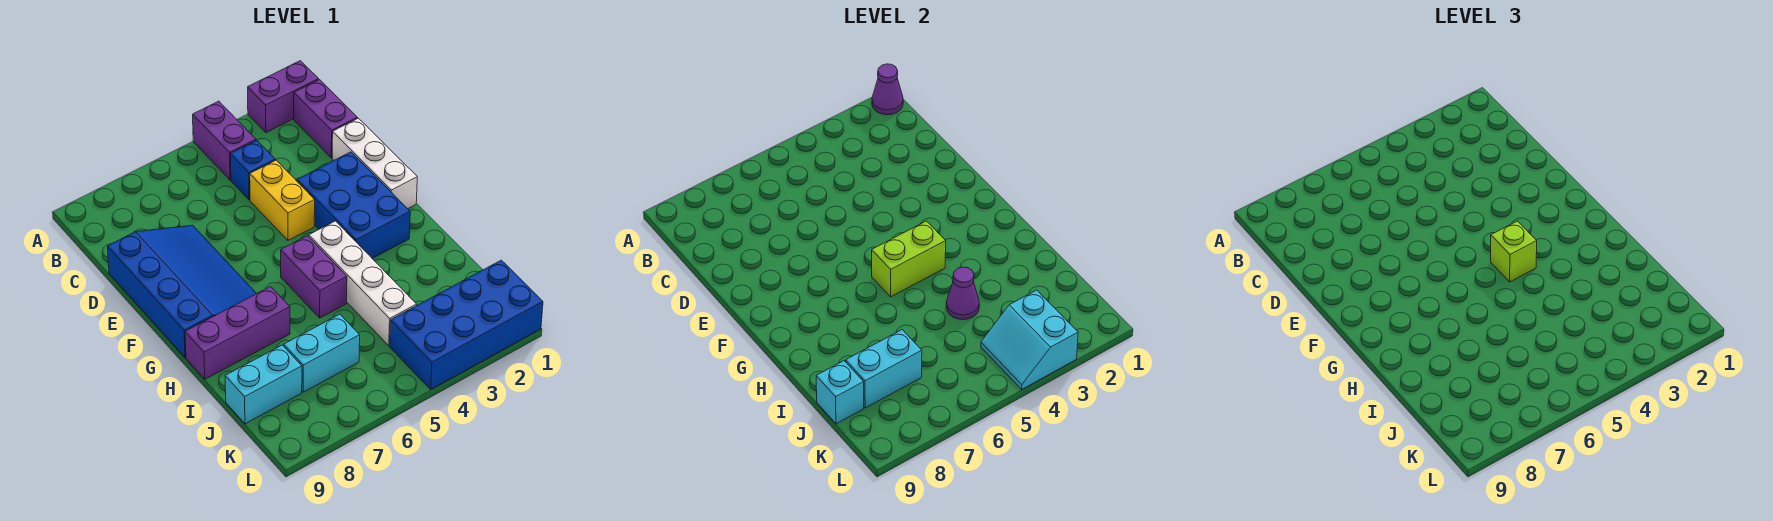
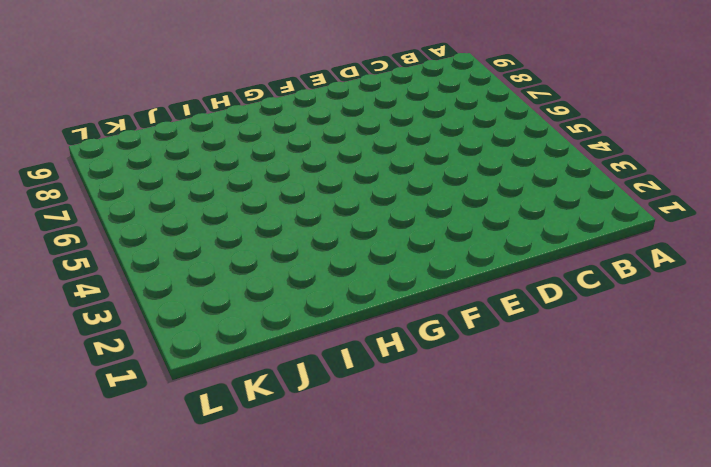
none -> purple brick A1:A2 level 1
none -> purple brick A4:B4 level 1
none -> purple brick B1:C1 level 1

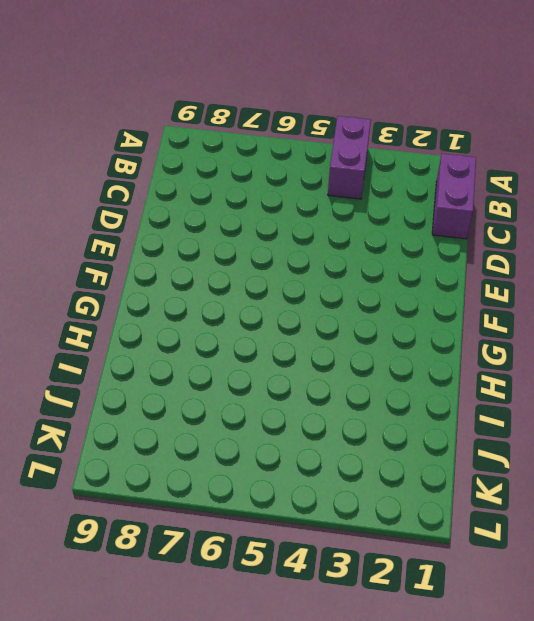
none -> purple brick A1:A2 level 1
none -> blue brick C4 level 1
none -> white brick D1:F1 level 1

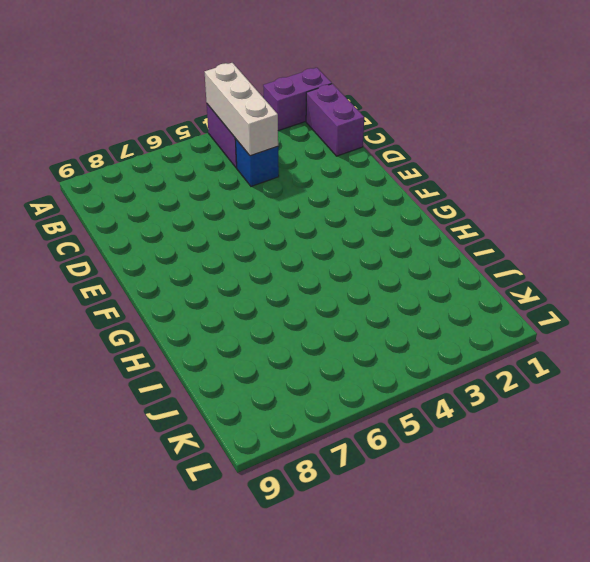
white brick A4:C4 level 2 -> white brick D1:F1 level 1
none -> yellow brick D4:E4 level 1
none -> blue slope D7:G9 level 1 top 9
none -> blue brick E2:G3 level 1

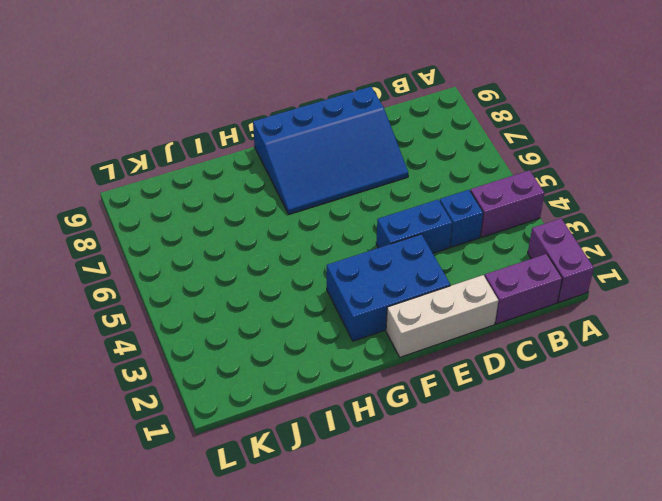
blue brick D4:E4 level 1 -> yellow brick D4:E4 level 1
none -> white brick G4:J4 level 1
none -> purple brick G5:H5 level 1
none -> purple brick H7:H9 level 1

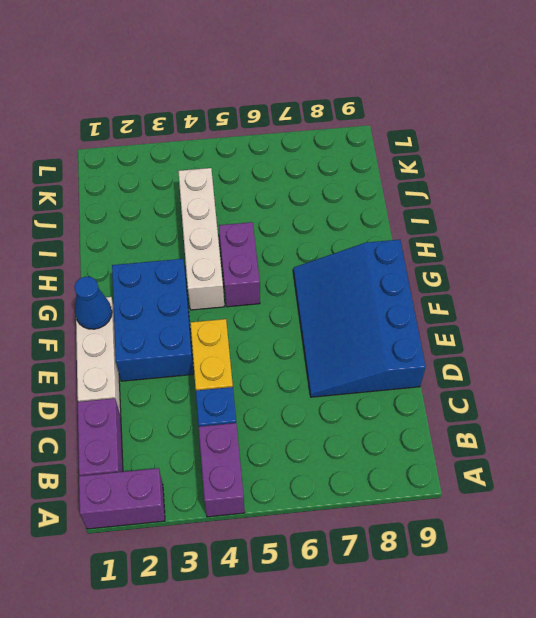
blue cone F1 level 2 -> none
none -> purple brick H7:H9 level 1
none -> cyan brick J6:J7 level 1
none -> cyan brick J8:J9 level 1

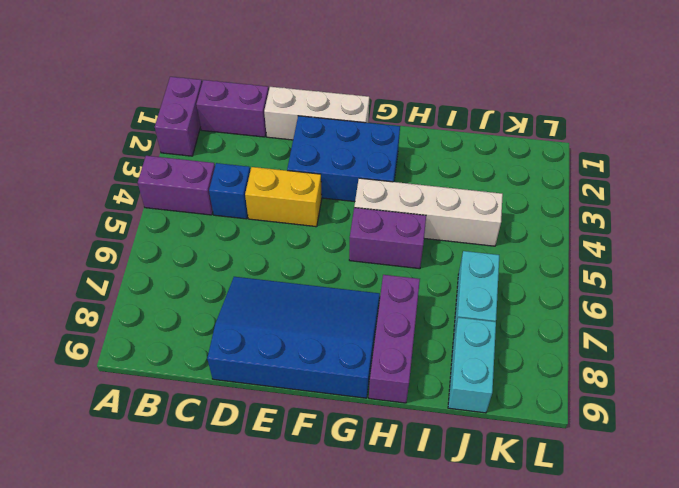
none -> blue brick K1:L4 level 1
none -> purple cone A1 level 2
none -> lime brick G4:G5 level 2

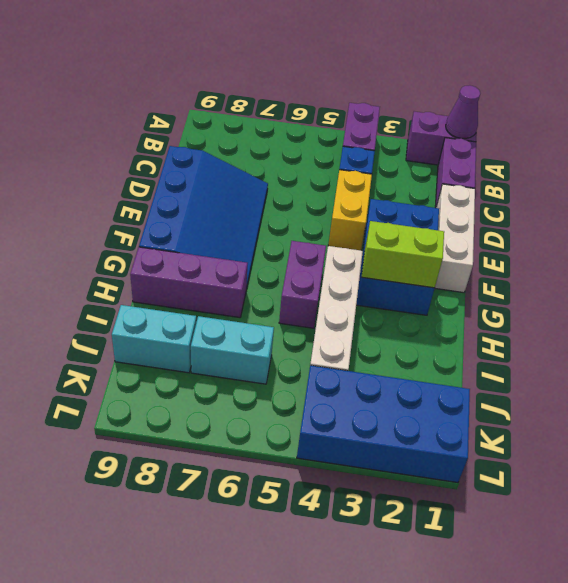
lime brick G2:G3 level 2 -> lime brick G4:G5 level 2
none -> purple cone I4 level 2
none -> cyan brick J7:J8 level 2
none -> cyan brick J9 level 2

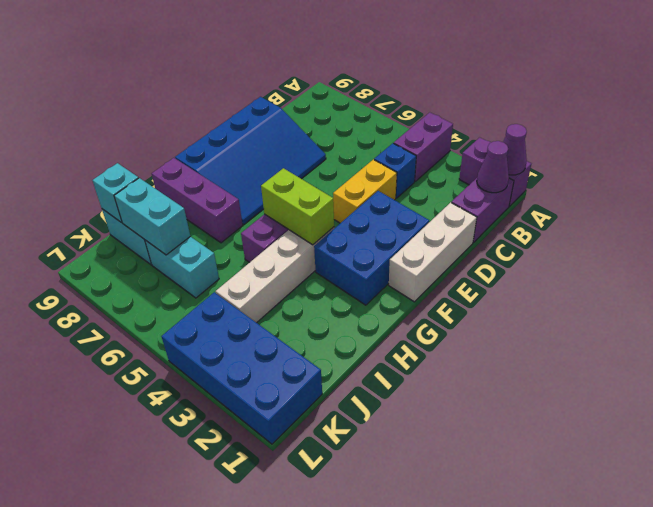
purple cone B1 level 2 -> purple cone I4 level 2
none -> cyan slope K3:L4 level 2 top 3
none -> lime brick G4 level 3

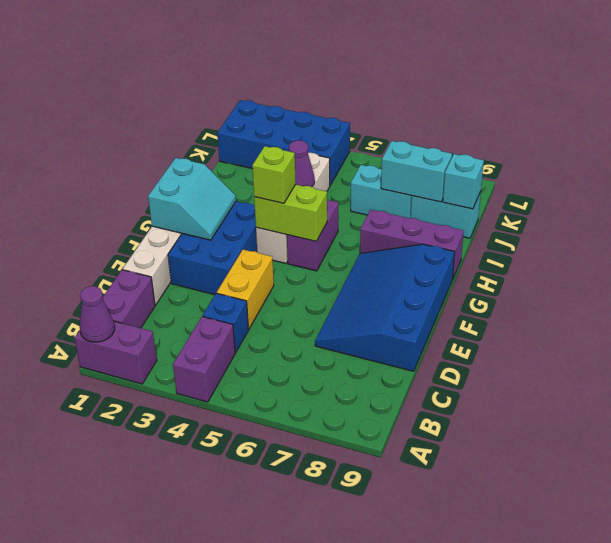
cyan slope F1:G2 level 2 top 1 -> cyan slope K3:L4 level 2 top 3

